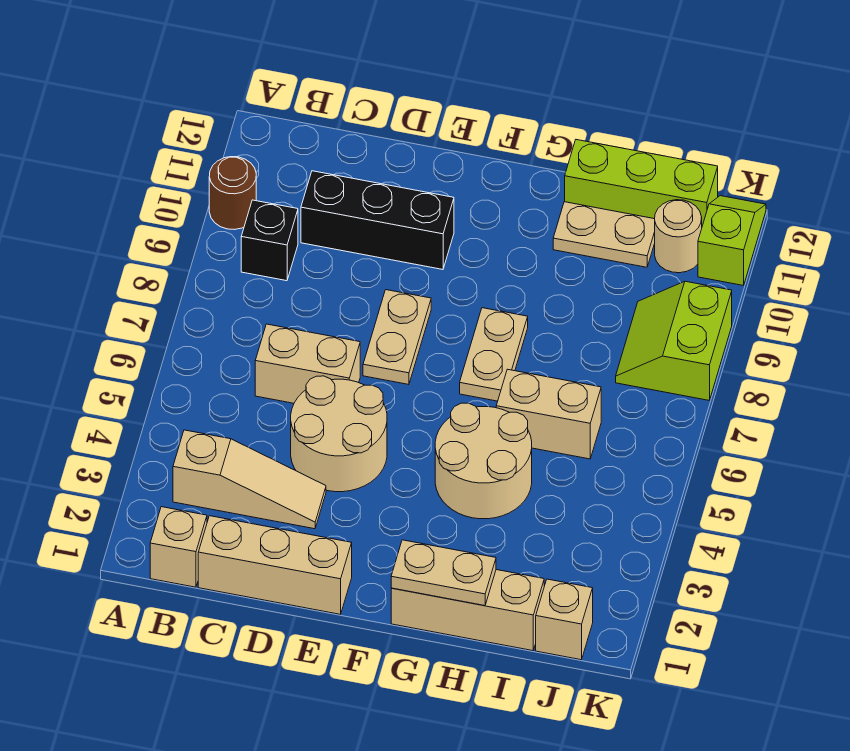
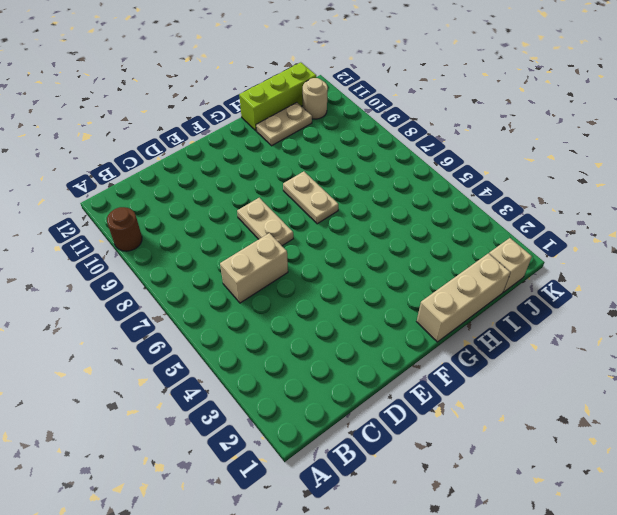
none -> tan brick B1 level 1
none -> tan slope B3:D3 level 1 top B
none -> black brick B9 level 1

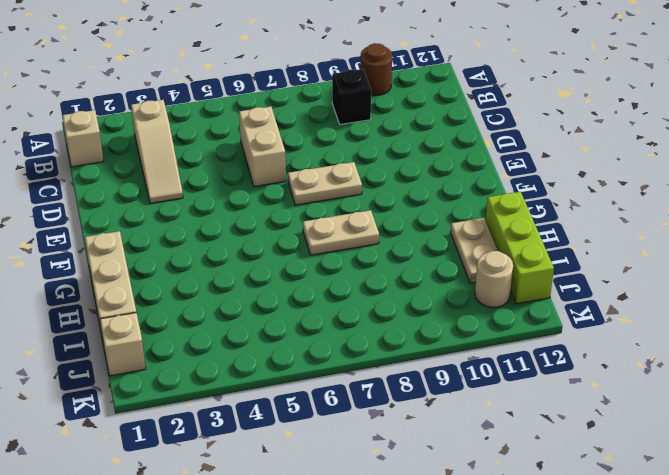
none -> tan brick C1:E1 level 1
none -> black brick C10:E10 level 1
none -> tan round brick D4:E5 level 1

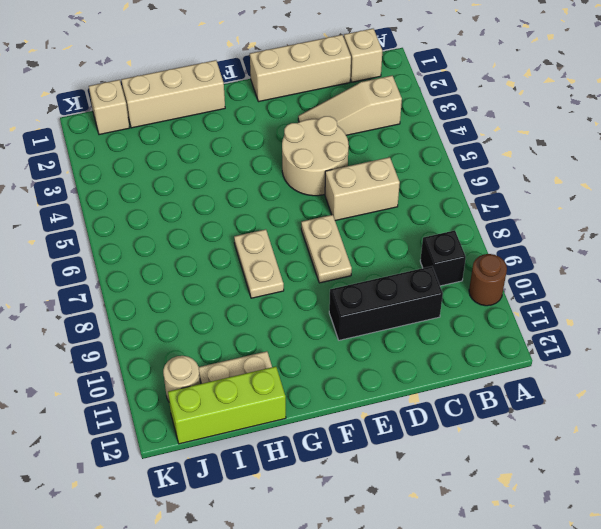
none -> tan round brick G4:H5 level 1
none -> tan brick H6:I6 level 1
none -> lime slope J8:K9 level 1 top K

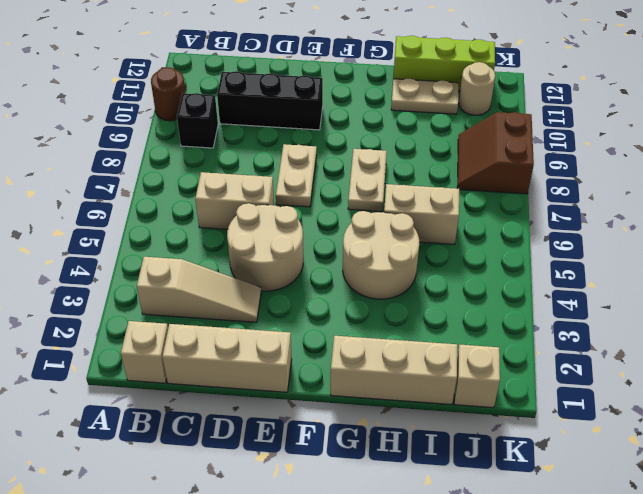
brown slope J8:K9 level 1 top K -> lime slope J8:K9 level 1 top K
none -> lime slope K11:K12 level 1 top 11
none -> tan plate G1:H1 level 2

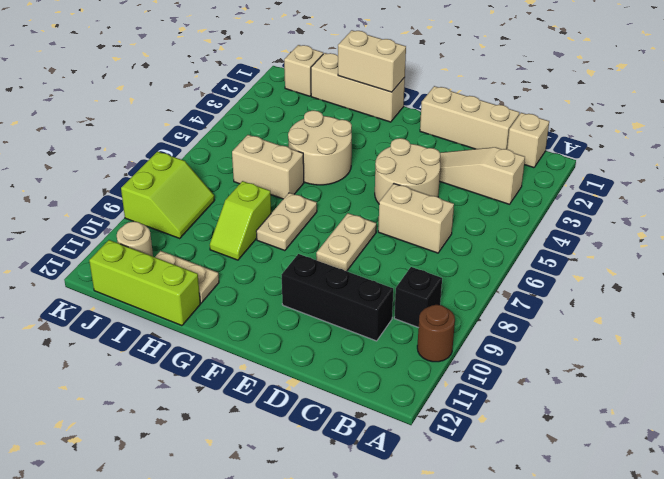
tan brick G1:H1 level 2 -> tan plate G1:H1 level 2
lime slope H8:H9 level 1 top 8 -> lime slope K11:K12 level 1 top 11

